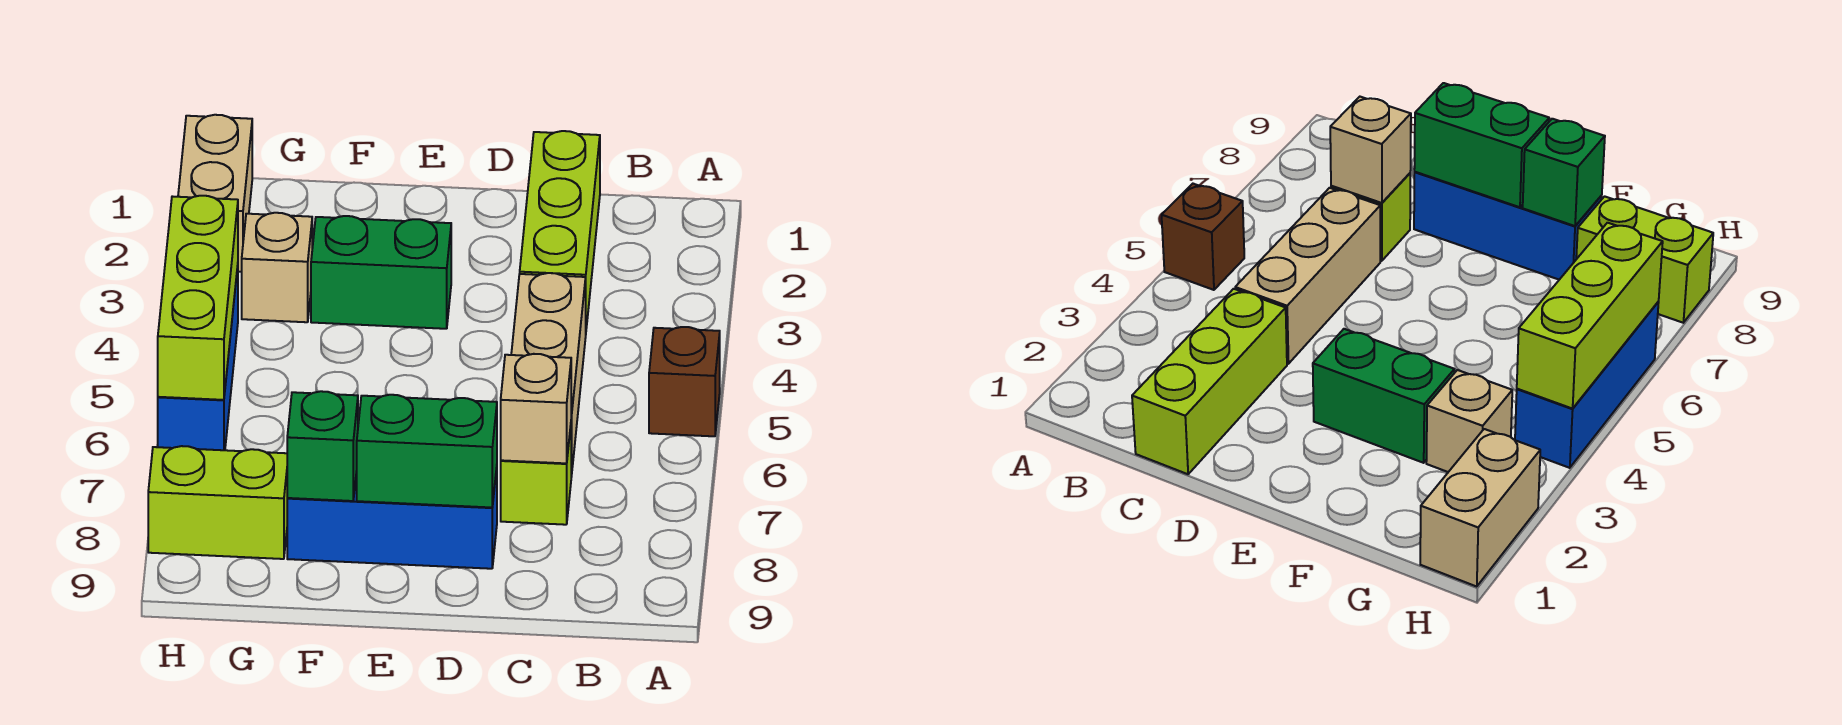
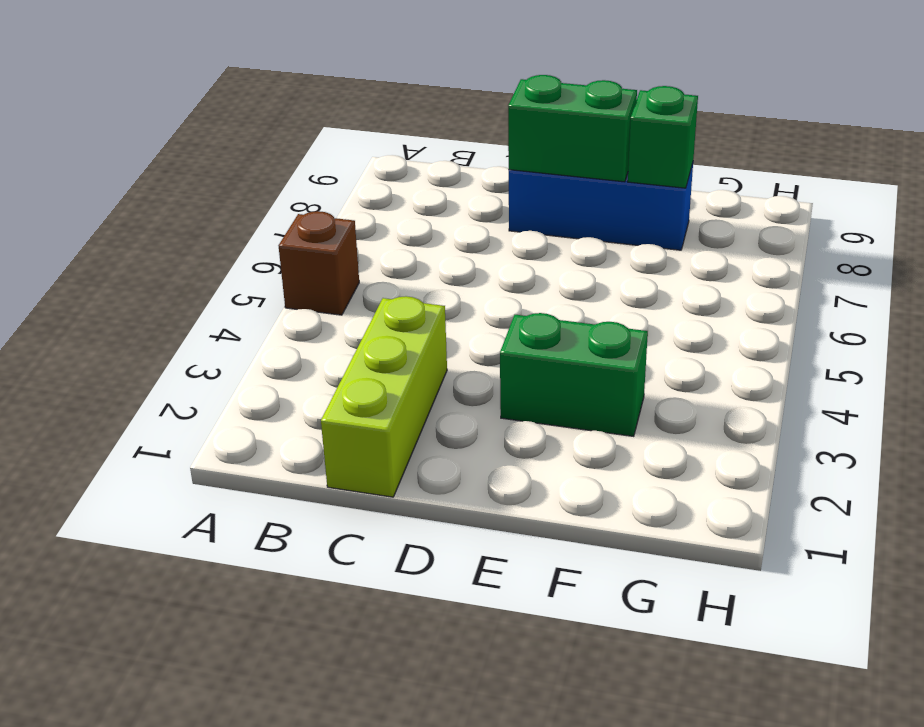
none -> tan brick C4:C6 level 1
none -> lime brick C7 level 1
none -> tan brick G3 level 1

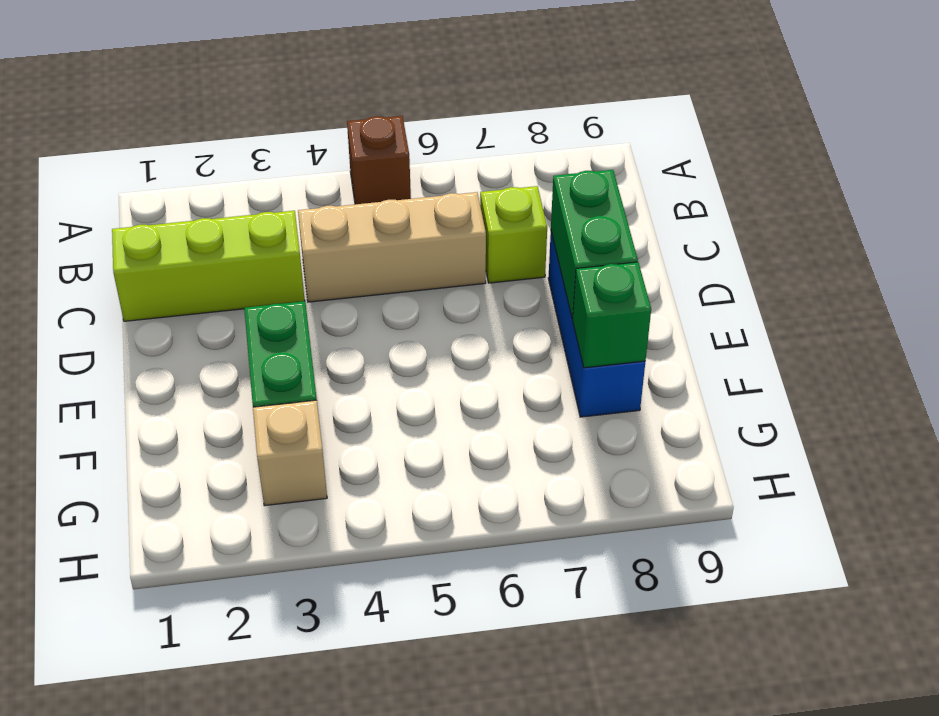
none -> lime brick G8:H8 level 1
none -> tan brick H1:H2 level 1
none -> blue brick H4:H6 level 1

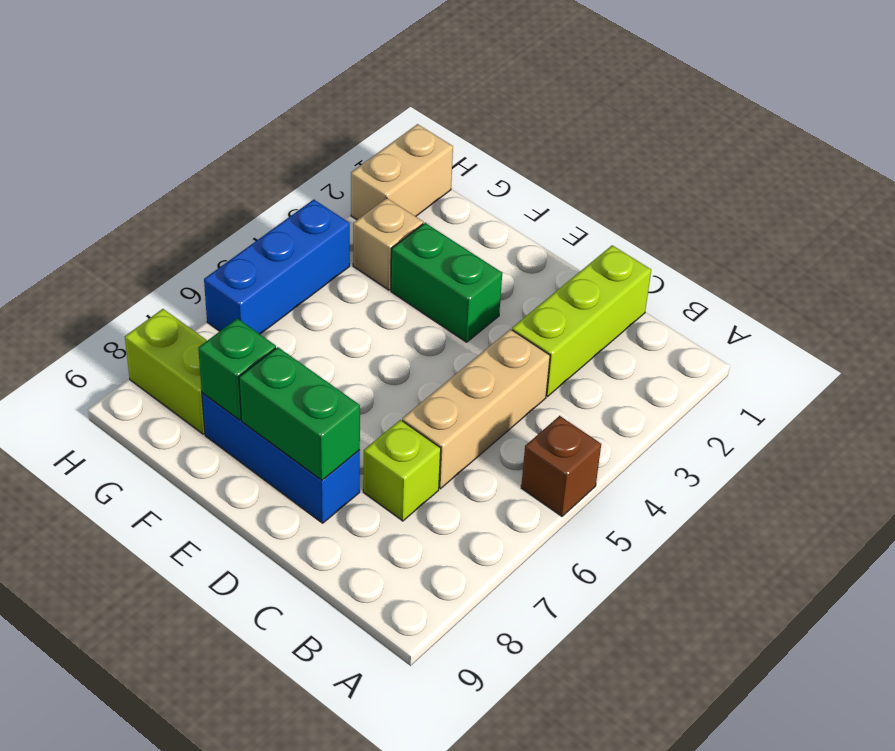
none -> tan brick C7 level 2
none -> lime brick H4:H6 level 2

